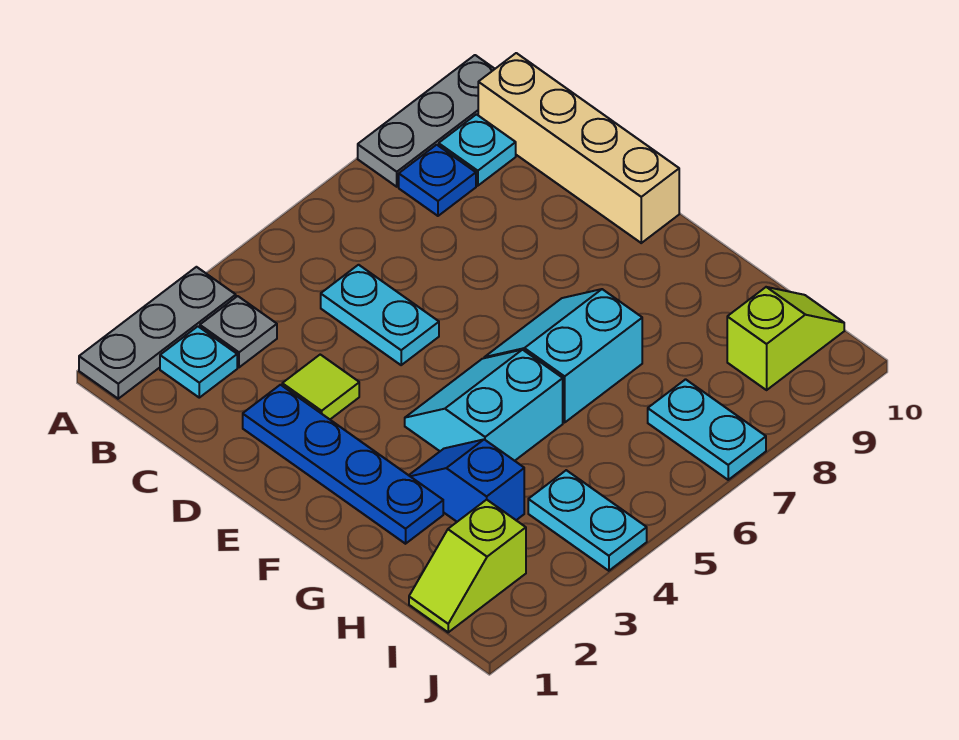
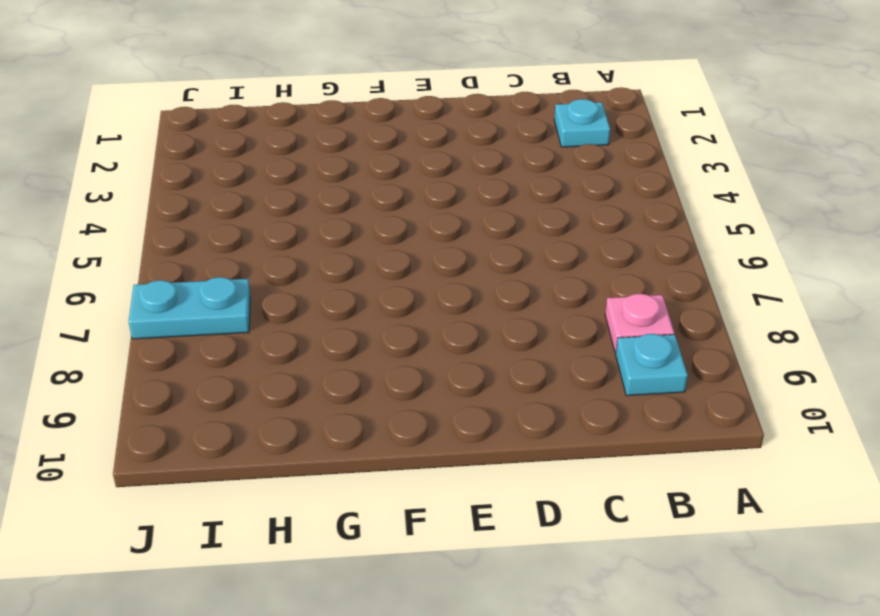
pink plate B8 level 1 -> blue plate B8 level 1
none -> grey plate A1:A3 level 1
none -> grey plate A8:A10 level 1
none -> grey plate B3 level 1

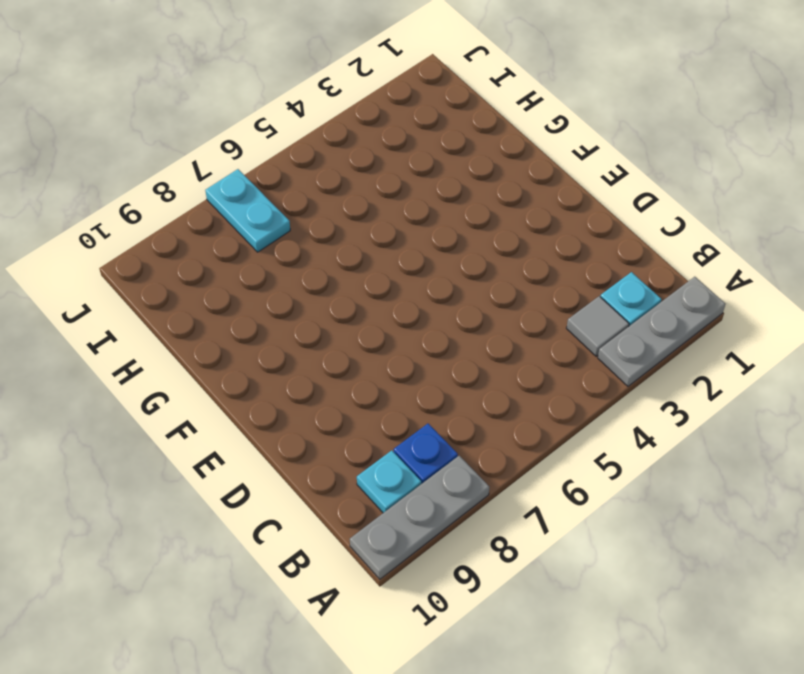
grey tile B3 level 1 -> grey plate B3 level 1
none -> tan brick B10:E10 level 1
none -> cyan plate C5:D5 level 1
none -> blue plate D2:G2 level 1

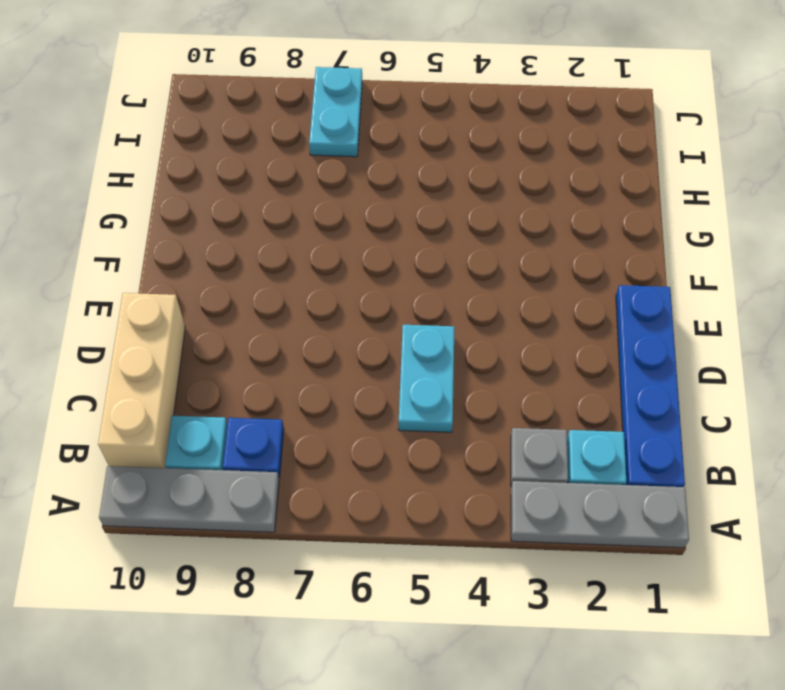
blue plate B1:E1 level 1 -> blue plate D2:G2 level 1
tan brick B10:D10 level 1 -> tan brick B10:E10 level 1
none -> lime tile D3 level 1
none -> cyan slope F4:G5 level 1 top G
none -> cyan slope F6:G7 level 1 top G

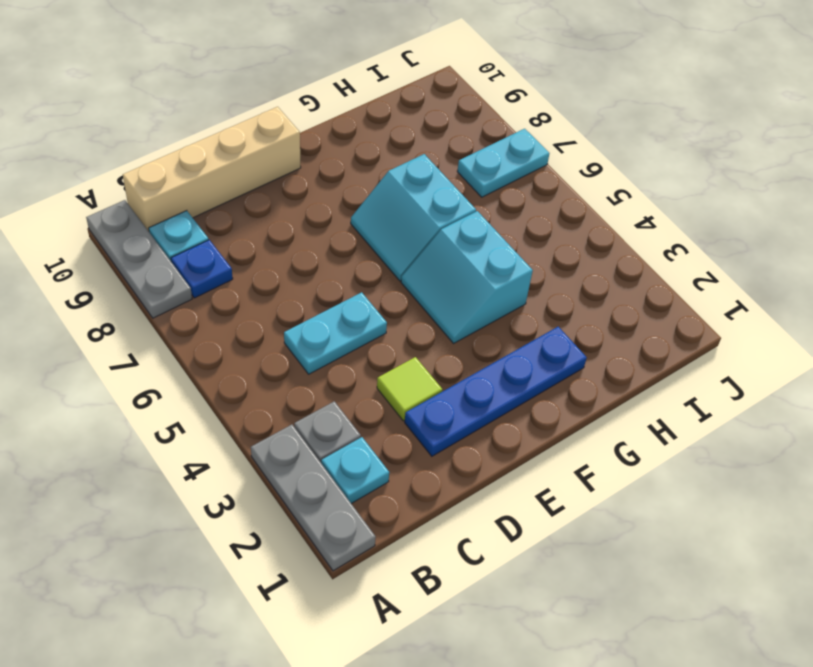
none -> blue slope G3:H3 level 1 top H
none -> lime slope I1:I2 level 1 top 2
none -> cyan plate I4:J4 level 1

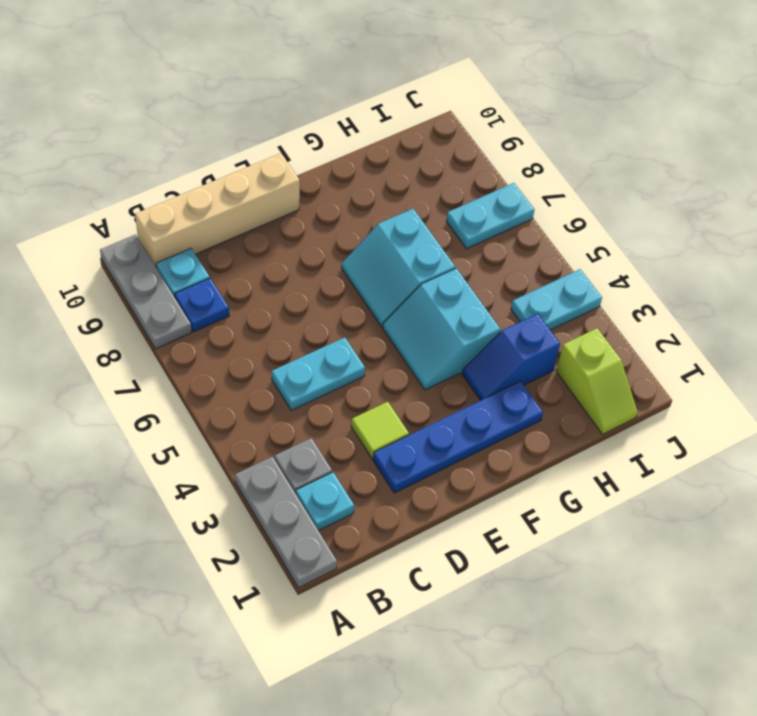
none -> lime slope I9:I10 level 1 top 9

